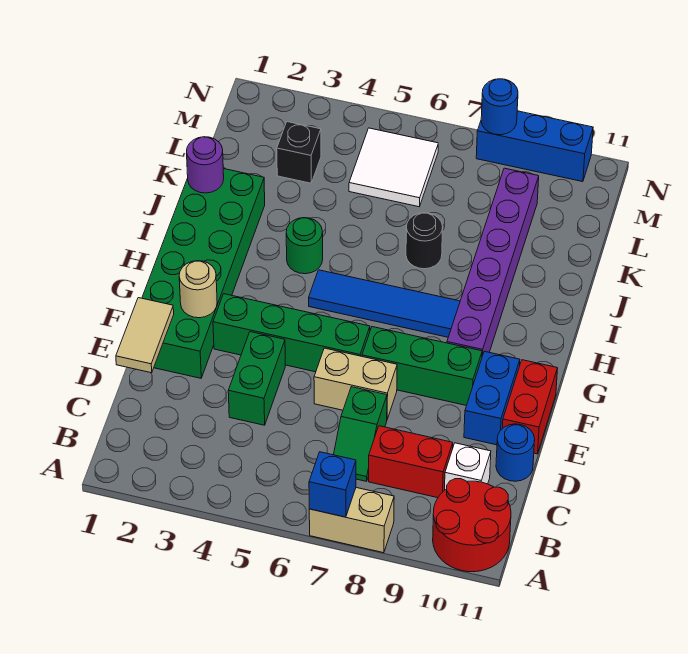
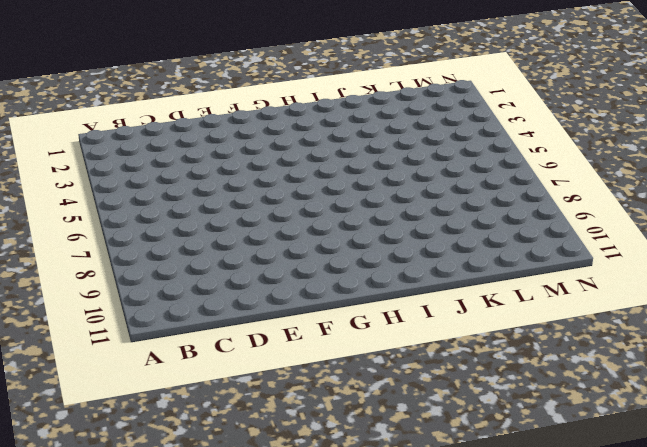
none -> tan brick A7:A8 level 1
none -> red round brick A10:B11 level 1
none -> green slope C7:D7 level 1 top D

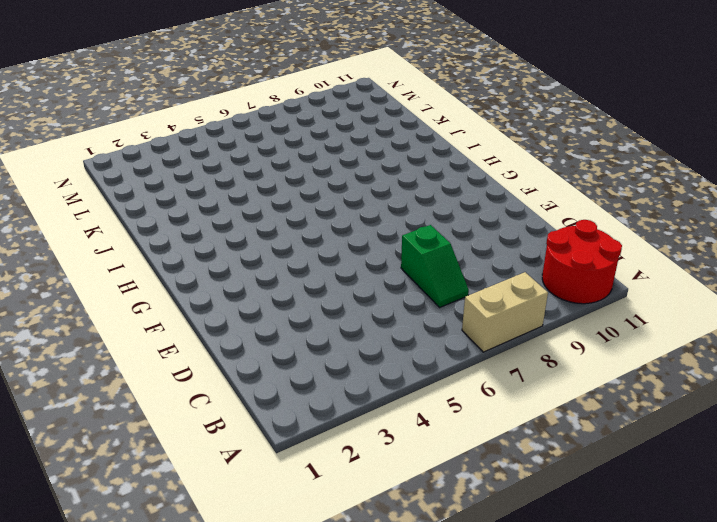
none -> red brick C8:C9 level 1
none -> white brick C10 level 1
none -> green brick D4:E4 level 1

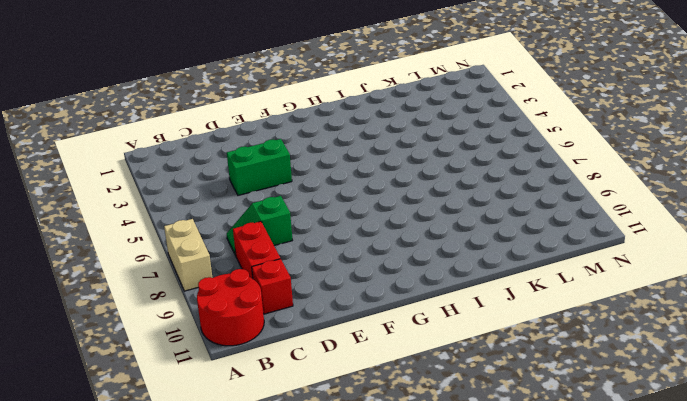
red brick C10 level 1 -> white brick C10 level 1
none -> blue round brick D11 level 1
none -> green brick E1:J2 level 1
none -> tan brick E6:E7 level 1

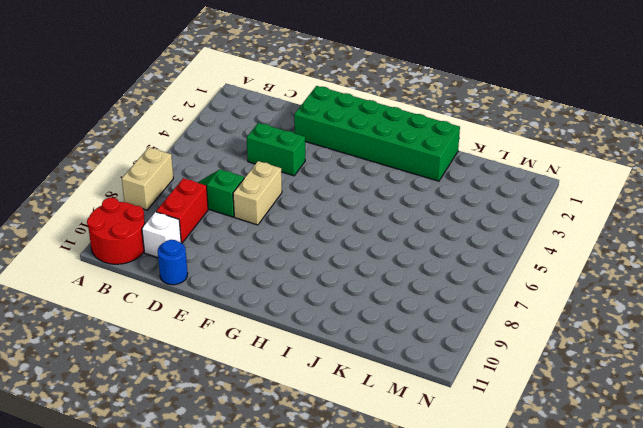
none -> blue brick E10:F10 level 1
none -> red brick E11:F11 level 1
none -> green brick F3:F6 level 1

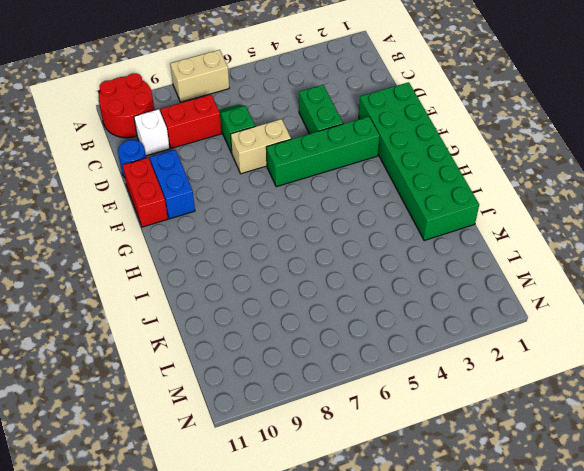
none -> green brick F7:F9 level 1
none -> purple brick G9:L9 level 1
none -> blue tile H5:H8 level 1

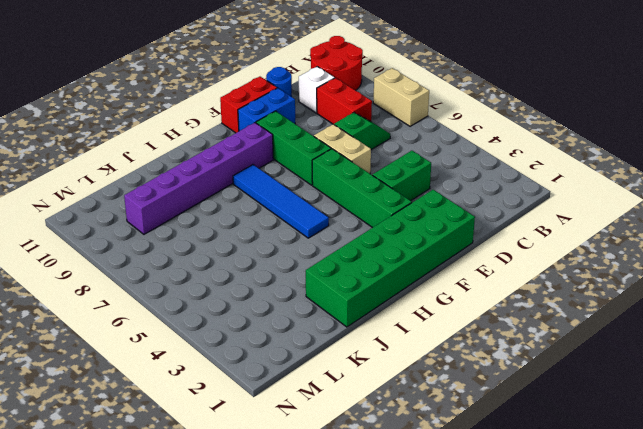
none -> green round brick I4 level 1
none -> black round brick J7 level 1
none -> black brick L3 level 1

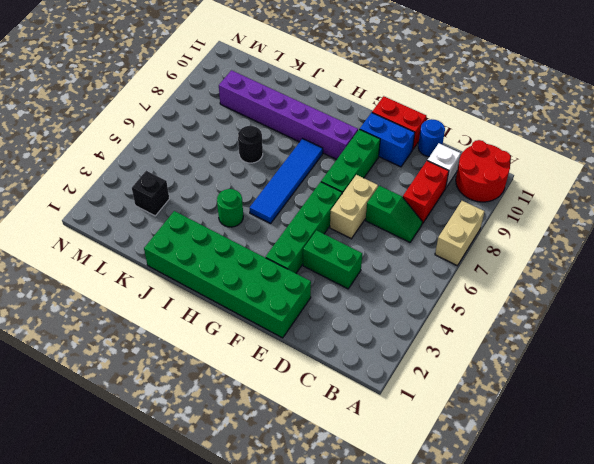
none -> white tile L5:M6 level 1
none -> blue brick N8:N10 level 1
none -> blue brick A7 level 2

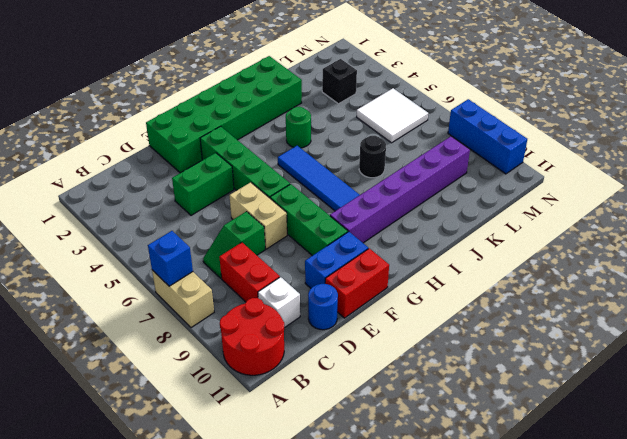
none -> tan tile D1:E1 level 2
none -> tan round brick F2 level 2
none -> purple round brick J1 level 2

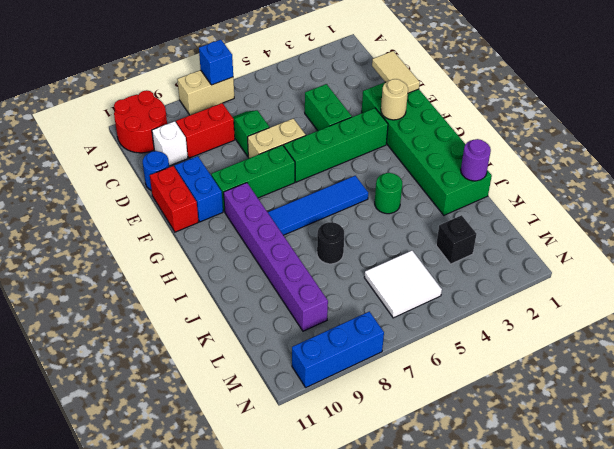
none -> blue round brick N8 level 2

